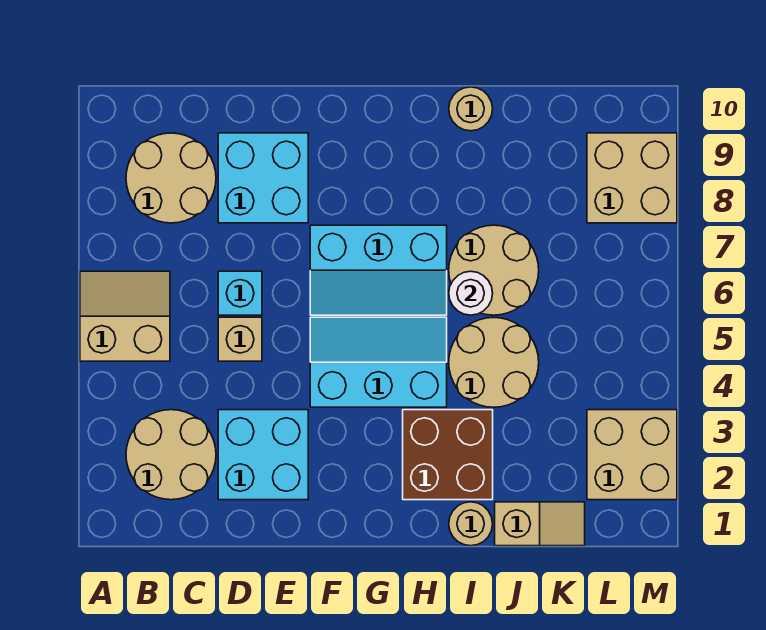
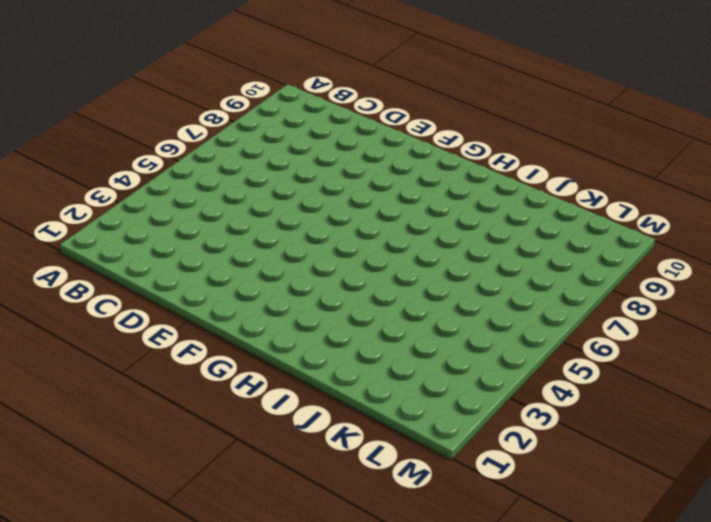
none -> tan slope A5:B6 level 1 top 5
none -> tan round brick B2:C3 level 1
none -> tan round brick B8:C9 level 1

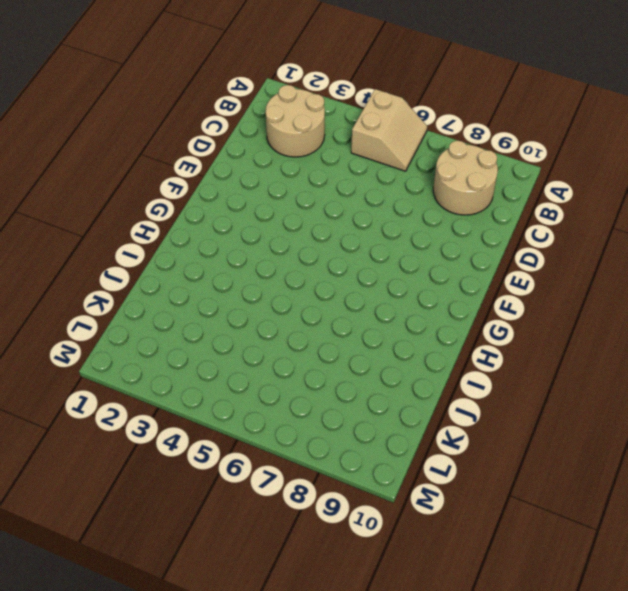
none -> cyan brick D2:E3 level 1
none -> tan brick D5 level 1
none -> cyan brick D6 level 1

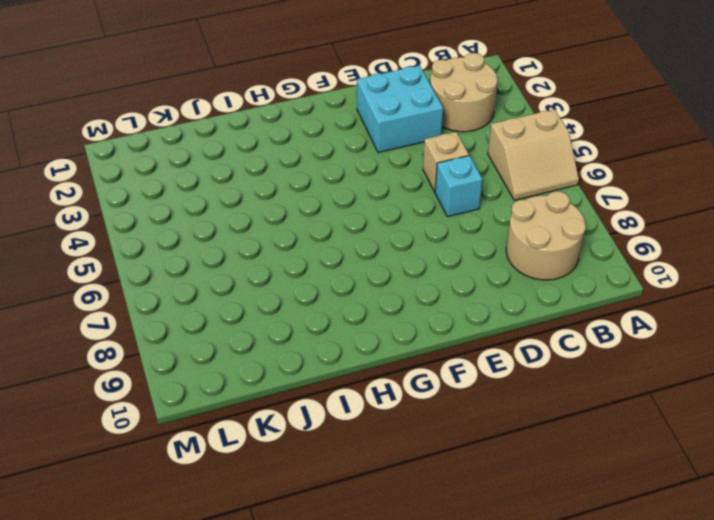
none -> cyan brick D8:E9 level 1
none -> cyan slope F4:H5 level 1 top 4
none -> cyan slope F6:H7 level 1 top 7

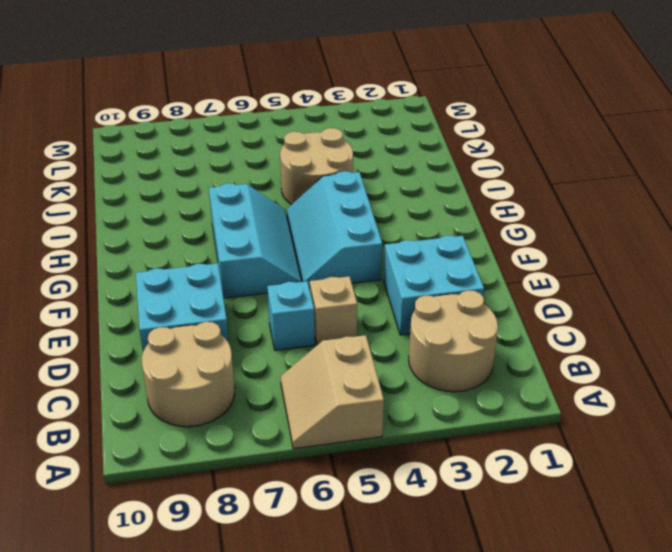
none -> brown brick H2:I3 level 1
none -> tan round brick I1 level 1
none -> tan round brick I6:J7 level 1

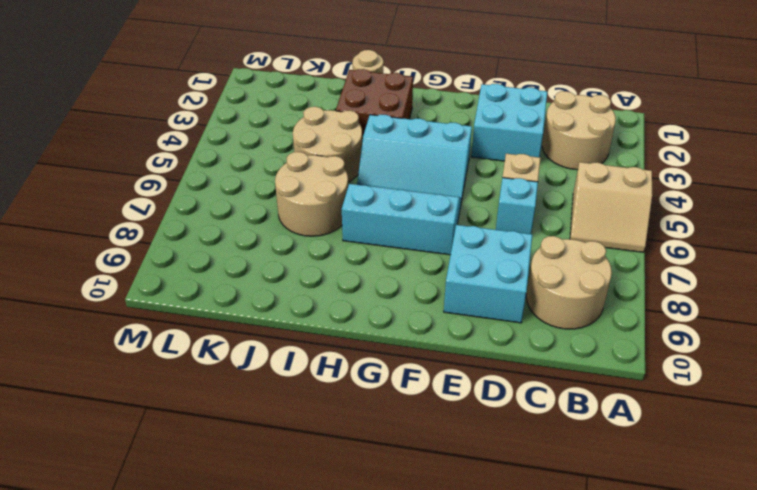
none -> tan round brick I10 level 1
none -> tan slope J1:K1 level 1 top J
none -> tan brick L2:M3 level 1

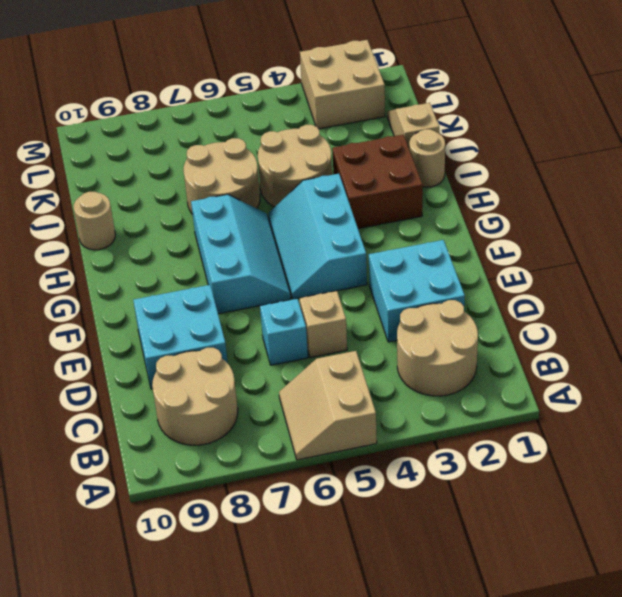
none -> tan brick L8:M9 level 1
none -> white round brick I6 level 2

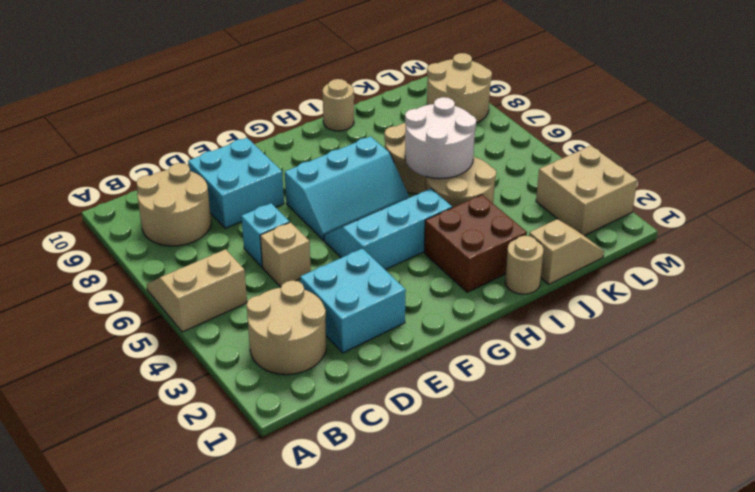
white round brick I5:J6 level 2 -> white round brick I6 level 2
tan round brick L8:M9 level 1 -> tan brick L8:M9 level 1

